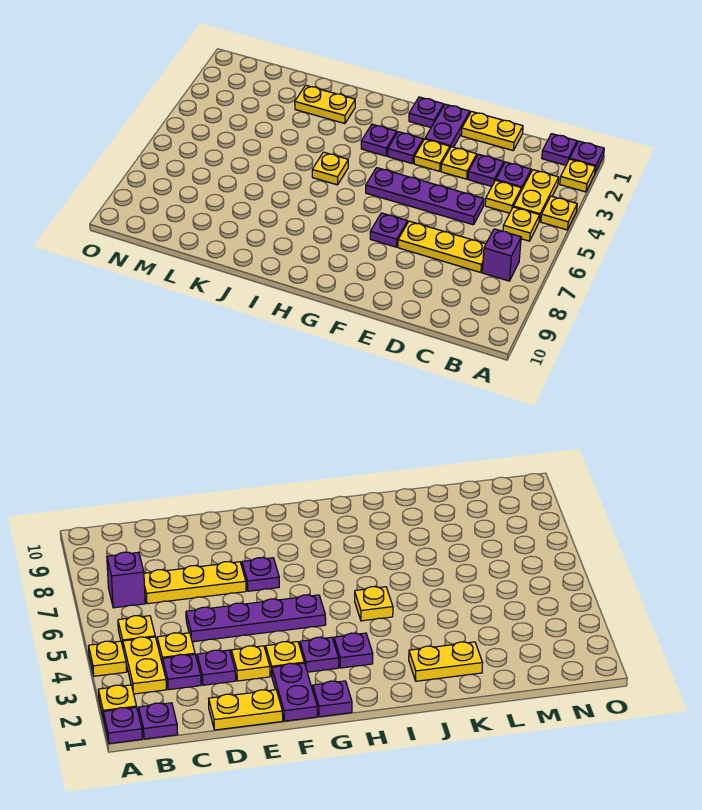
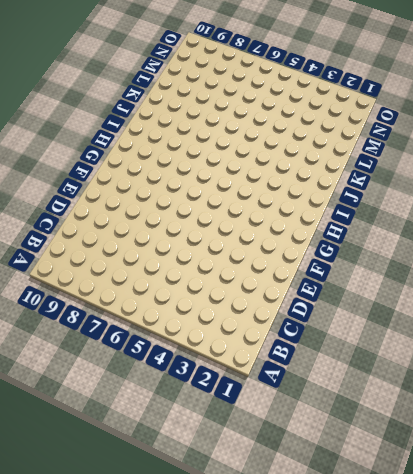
none -> purple plate A1 level 1
none -> yellow plate A2 level 1
none -> yellow plate A4 level 1

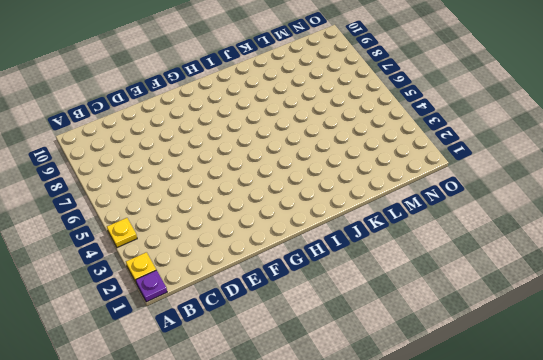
none -> purple plate B1 level 1
none -> yellow plate B3:B4 level 1
none -> yellow plate B5 level 1

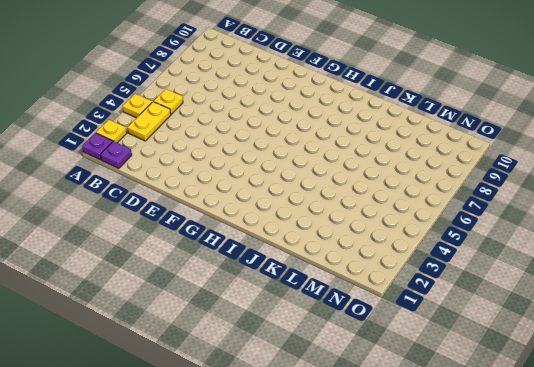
none -> purple brick B7 level 1
none -> purple plate C3 level 1
none -> yellow plate C4 level 1

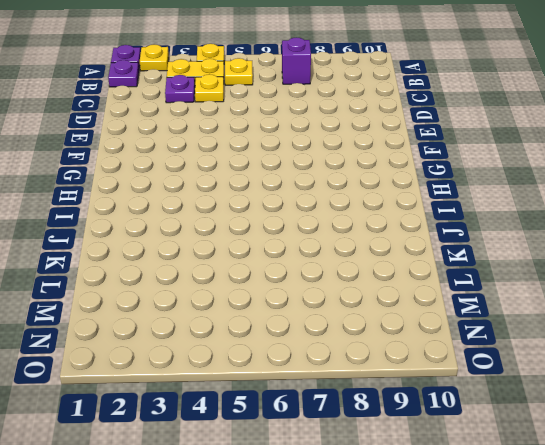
none -> yellow plate C7:E7 level 1
none -> yellow plate D1:E1 level 1
none -> purple plate D3 level 1

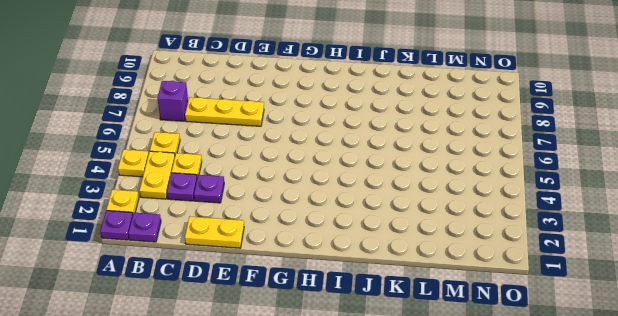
none -> purple plate D5:G5 level 1
none -> yellow plate E3 level 1
none -> purple plate F1:F2 level 1

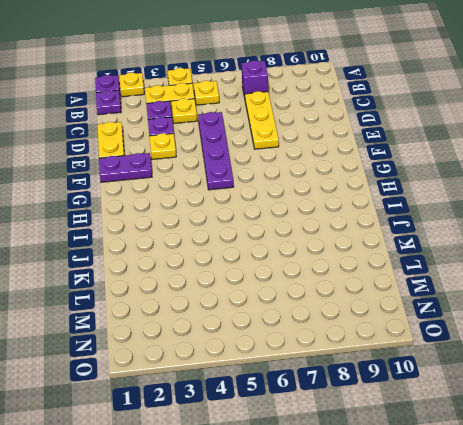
none -> yellow plate F3 level 1
none -> purple plate F7 level 1
none -> purple plate G1 level 1

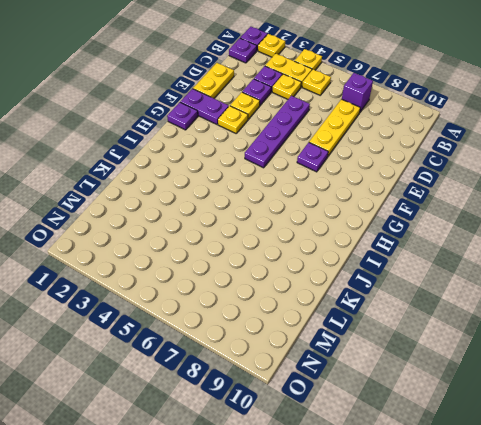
none -> purple plate G3 level 1
none -> purple plate H3 level 1
none -> yellow plate I5 level 1

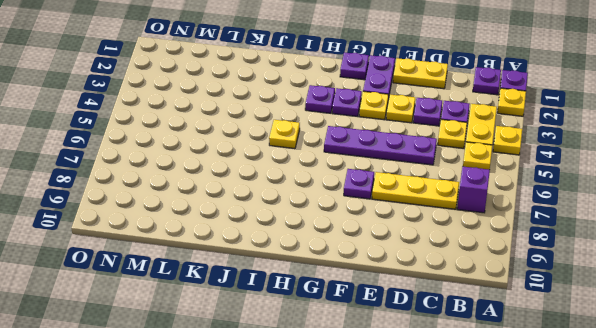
none -> yellow plate J2:K2 level 1

